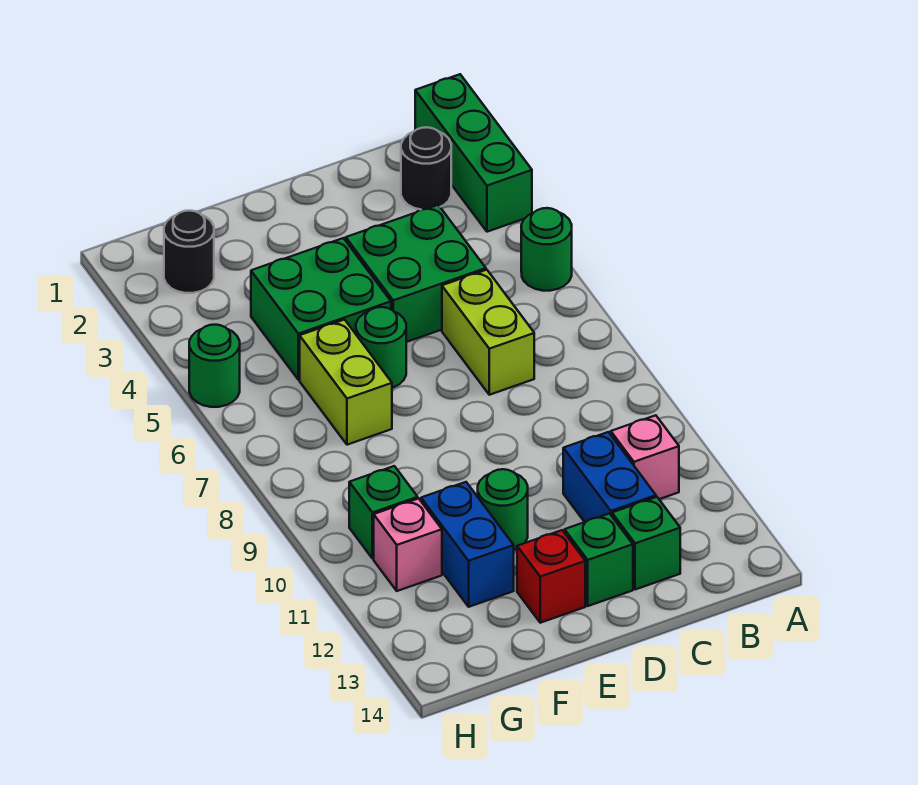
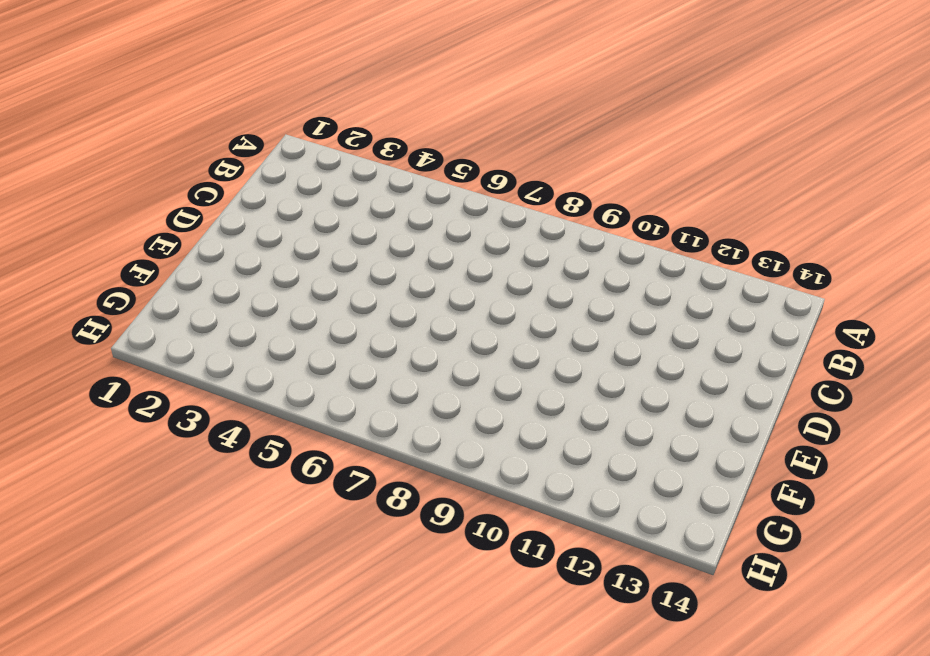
none -> green brick A1:A3 level 1
none -> green round brick A5 level 1
none -> black round brick B2 level 1

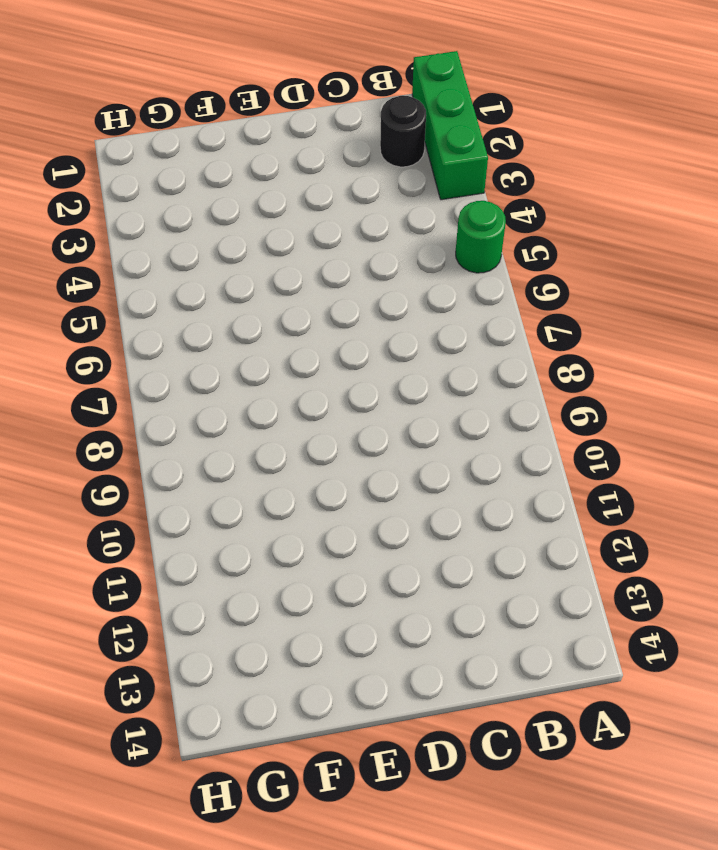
none -> pink brick B11 level 1
none -> green brick C4:D5 level 1
none -> lime brick C6:C7 level 1

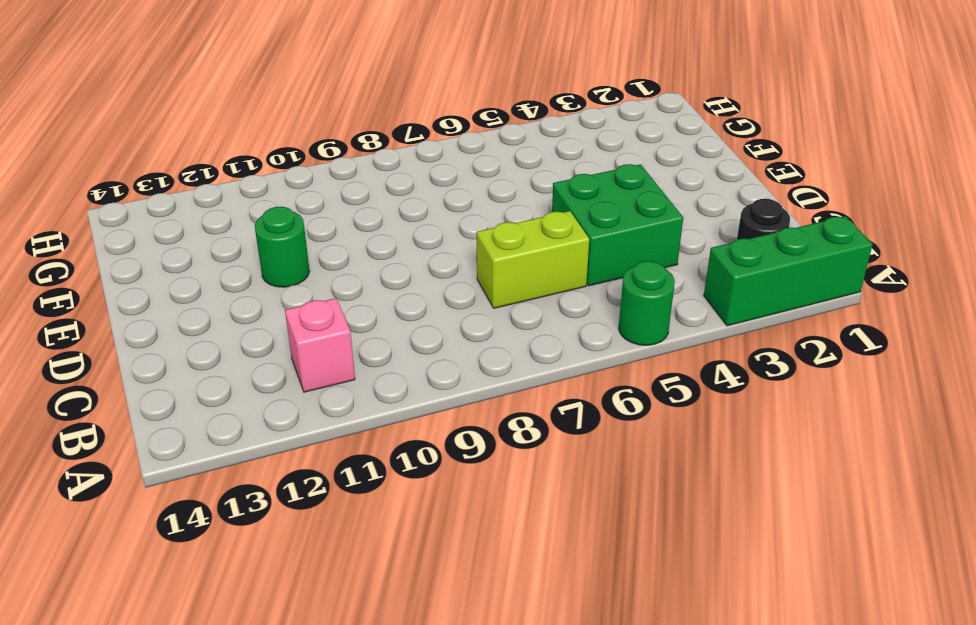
none -> blue brick C11:C12 level 1
none -> green brick C13 level 1
none -> green brick D13 level 1

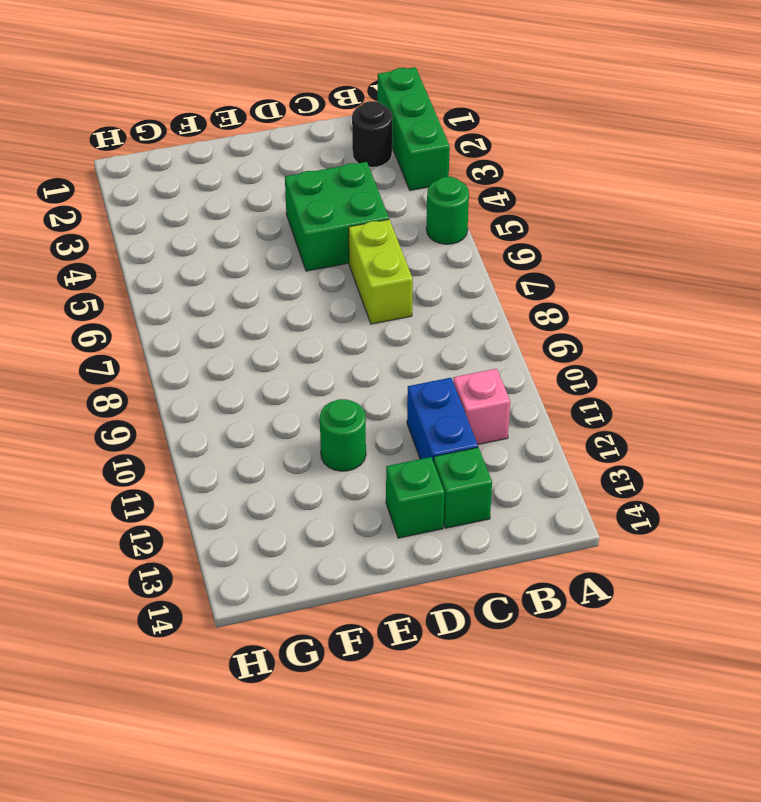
none -> green brick E4:F5 level 1
none -> green round brick E6 level 1
none -> red brick E13 level 1

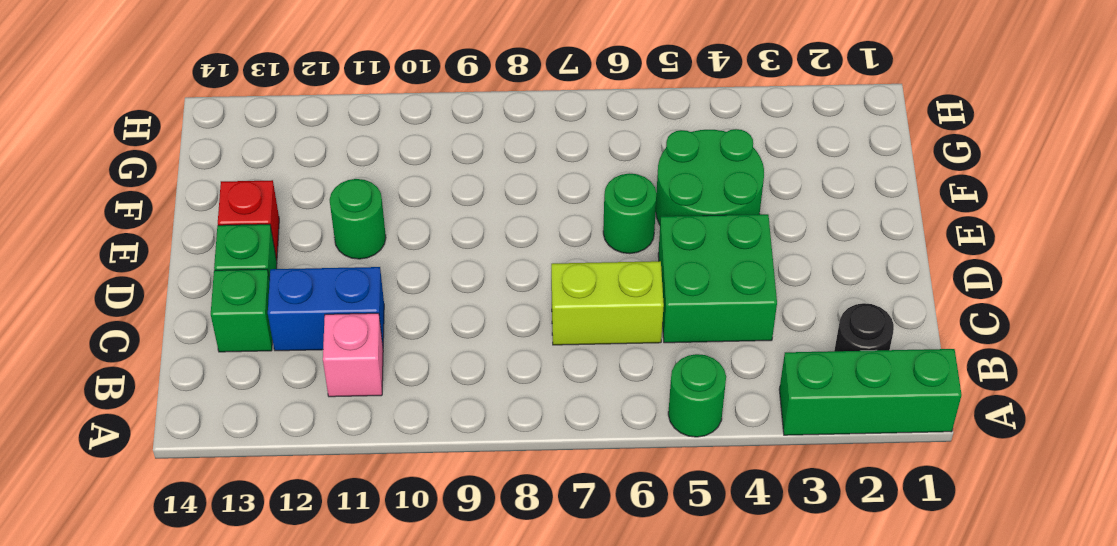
green round brick E4:F5 level 1 -> green brick E4:F5 level 1
none -> lime brick F6:F7 level 1
none -> blue brick F11:F12 level 1
none -> black round brick G2 level 1

